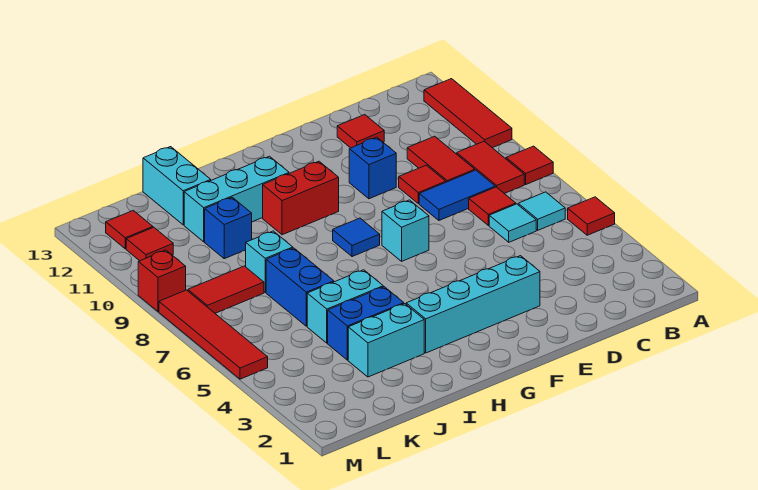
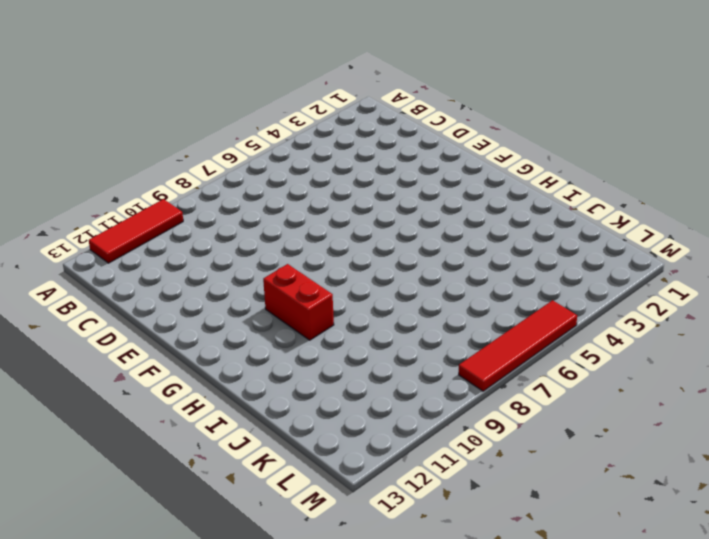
none -> red tile A5 level 1
none -> red tile A8 level 1
none -> cyan tile B6 level 1

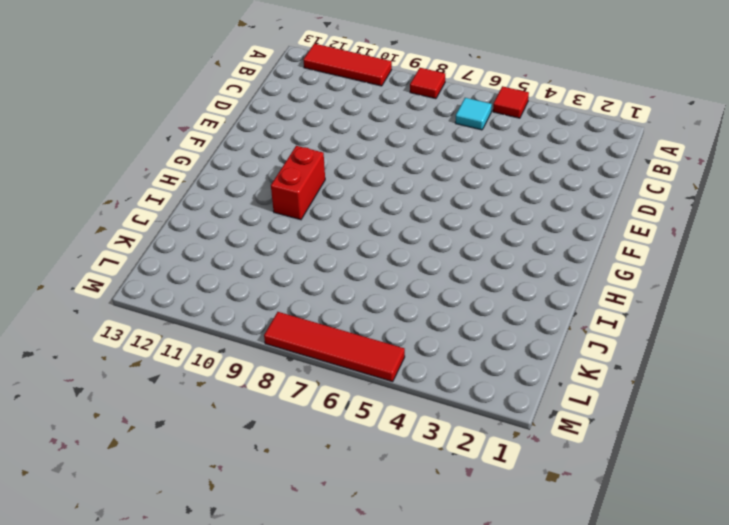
none -> red tile B8:B9 level 1
none -> cyan tile C6 level 1
none -> red tile C7 level 1

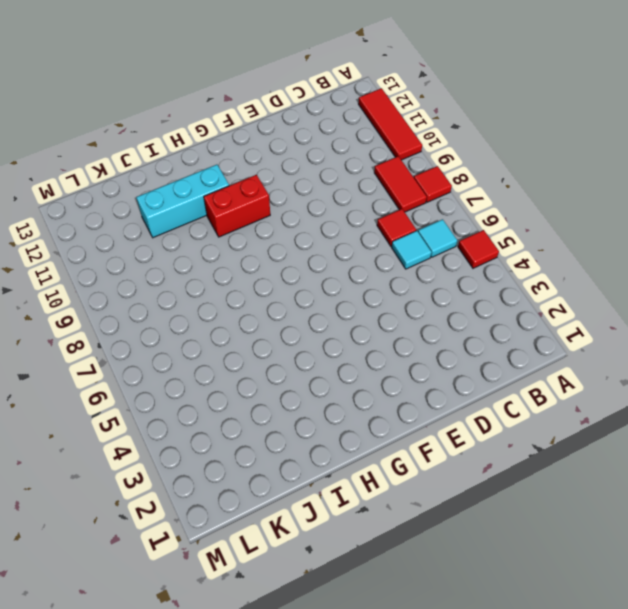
none -> blue tile C8:D8 level 1
none -> red tile C9:C10 level 1
none -> red tile D9 level 1

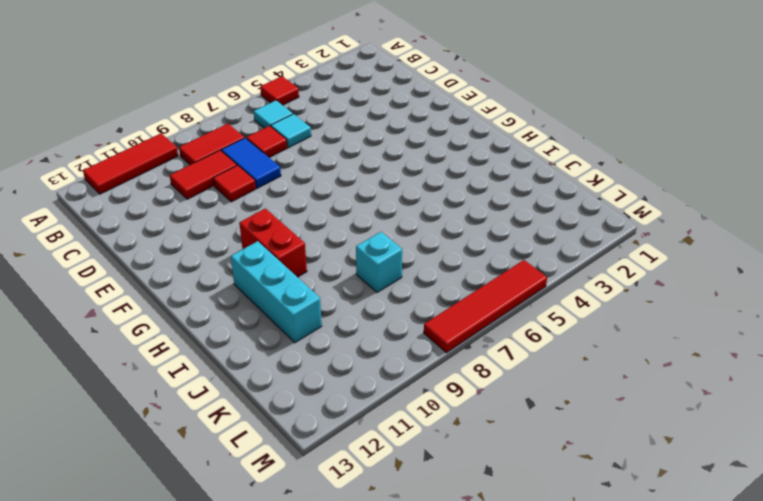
none -> red tile A8 level 1
none -> red tile D12 level 1
none -> cyan brick E3:H3 level 1

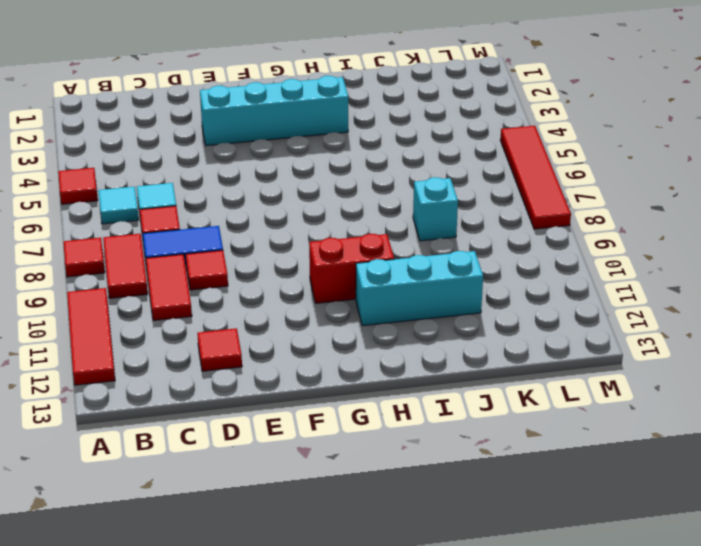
none -> blue brick E10 level 1
none -> cyan brick F7 level 1
none -> blue tile G8 level 1

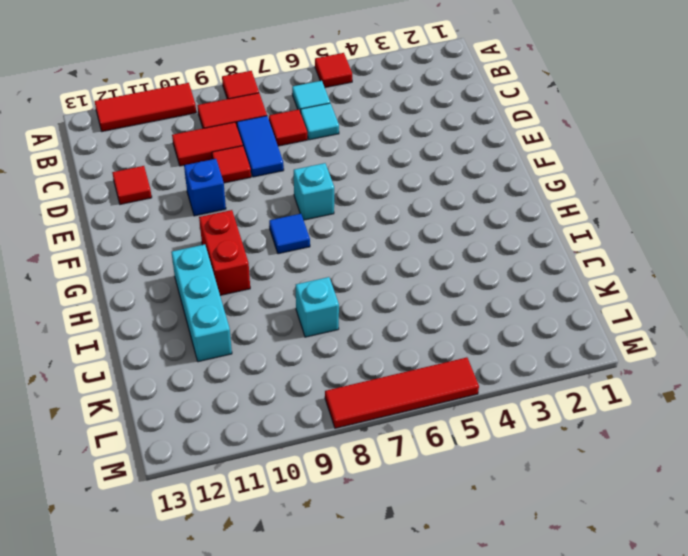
none -> cyan brick E3:H3 level 1
none -> cyan brick I3:J3 level 1
none -> blue brick I4:J4 level 1

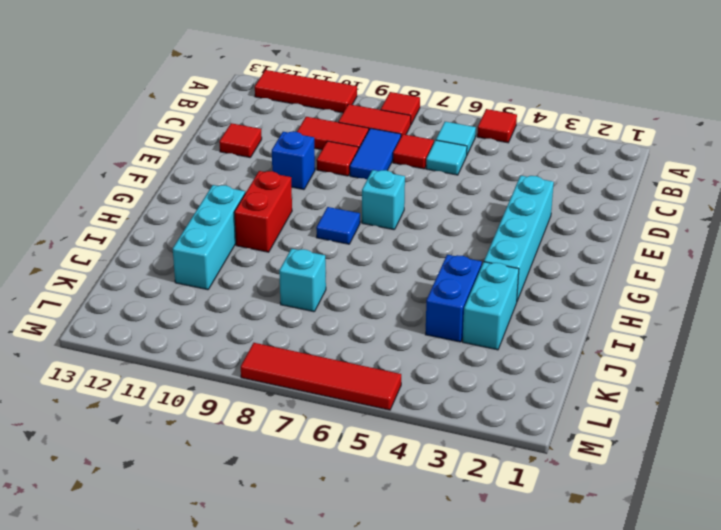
none -> cyan brick I5:J5 level 1
none -> blue brick J6:J7 level 1
none -> blue brick J10 level 1

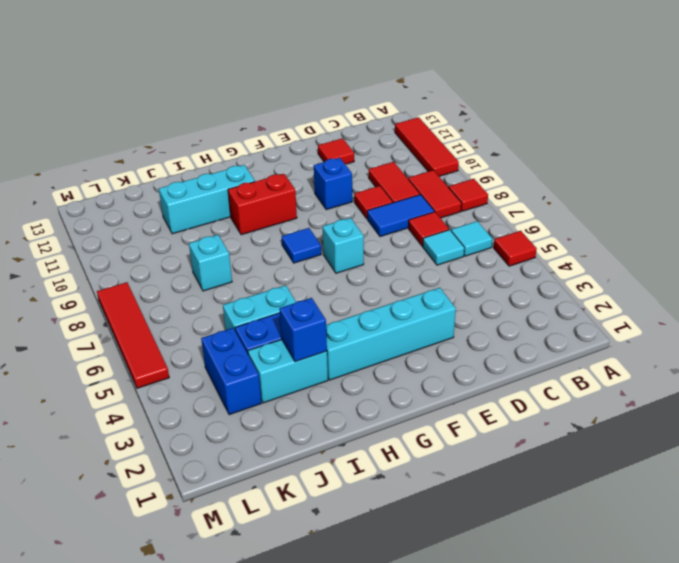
blue brick I3 level 2 -> blue brick J10 level 1
blue brick K3:K4 level 1 -> blue brick J6:J7 level 1
none -> cyan brick J12:J13 level 1
none -> red tile K8:L8 level 1
none -> red tile L11 level 1

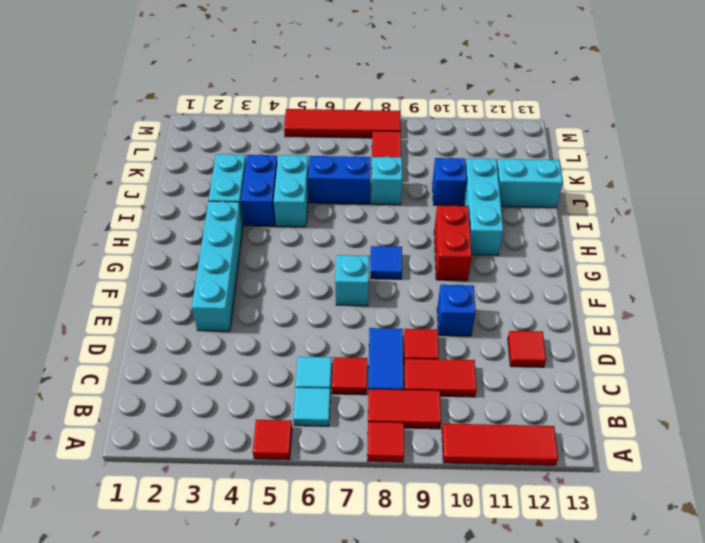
none -> red tile L11 level 1
none -> red tile L12 level 1
none -> red brick M9 level 1

